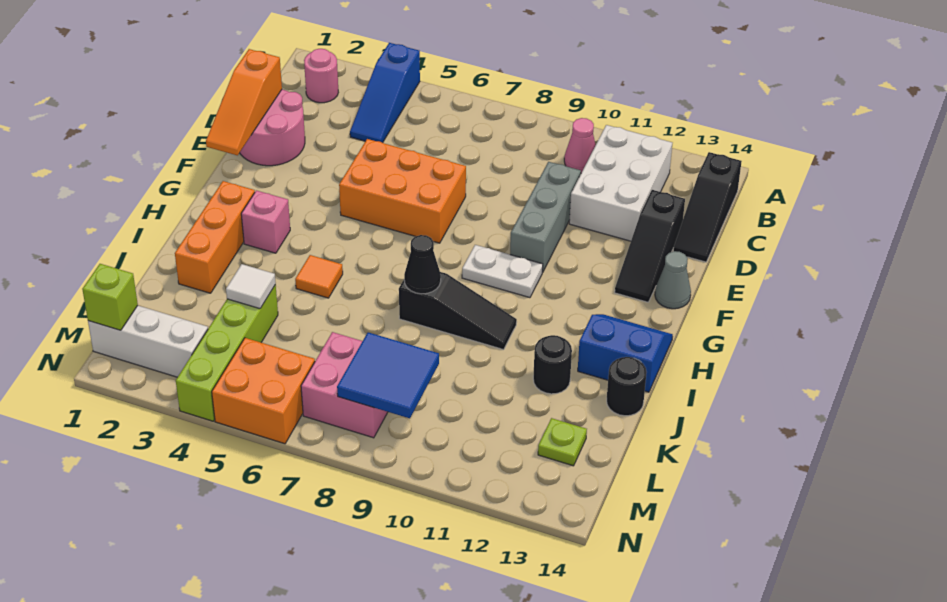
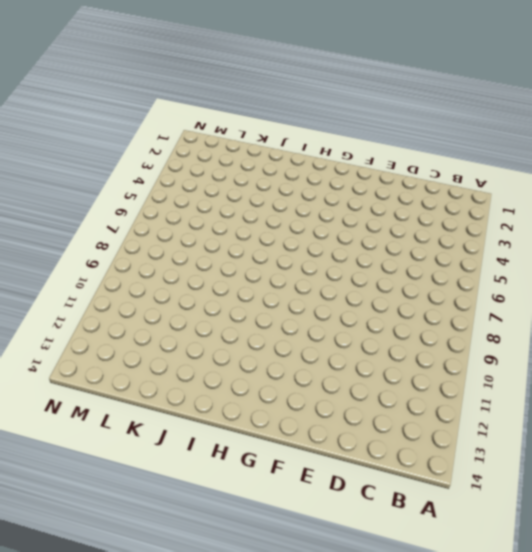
none -> blue slope A4:C4 level 1 top A
none -> pink round brick B2 level 1
none -> pink cone B10 level 1

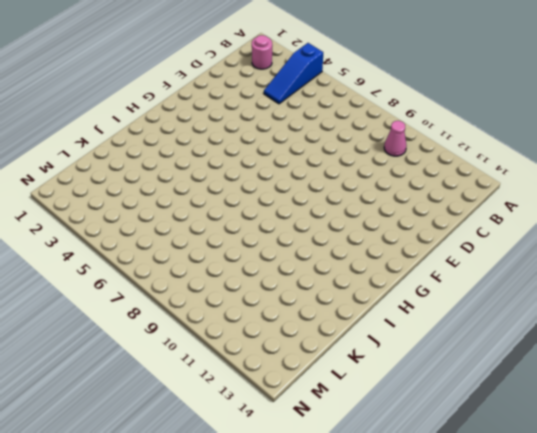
none -> white brick B11:D12 level 1
none -> black slope B14:D14 level 1 top B
none -> pink round brick D1:E2 level 1

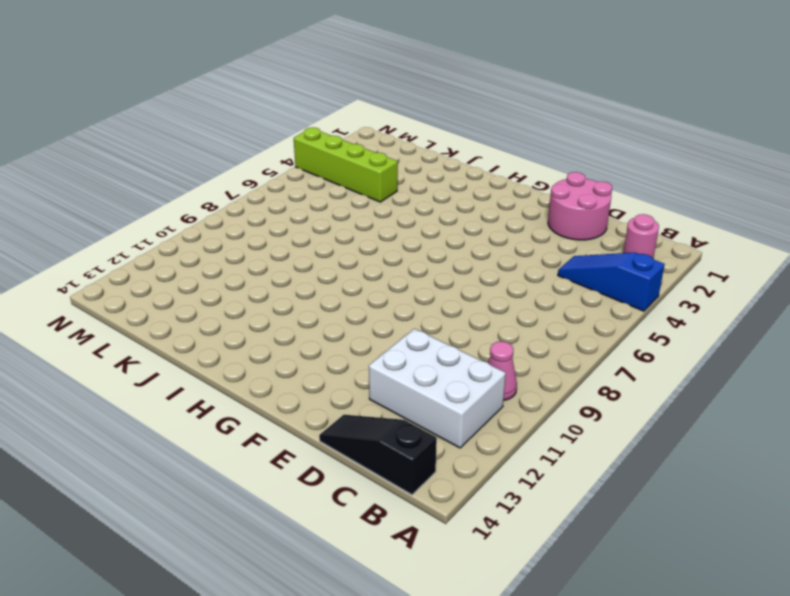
none -> grey brick D10:F10 level 1
none -> black slope D13:F13 level 1 top D
none -> orange brick E5:F7 level 1

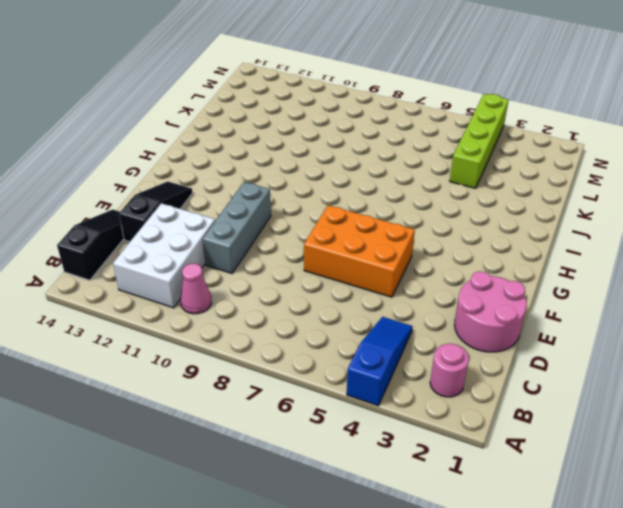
none -> grey cone F14 level 1
none -> white plate G9:G10 level 1
none -> orange brick H2:J2 level 1

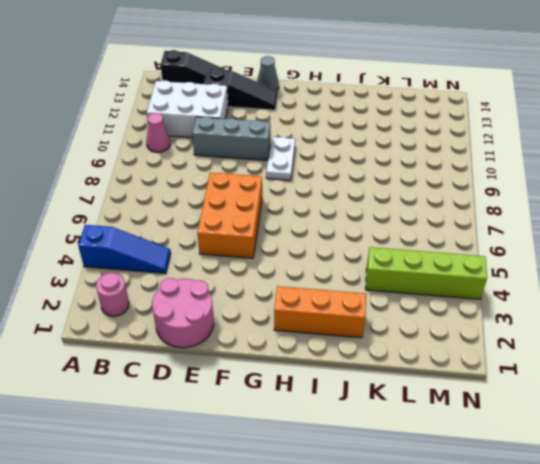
none -> pink brick H3 level 1
none -> blue slope H13:I14 level 1 top I
none -> orange tile I5 level 1

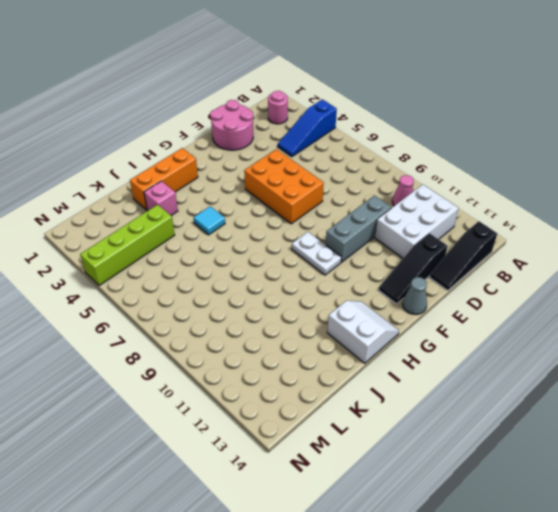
white slope H13:I14 level 1 top I -> blue slope H13:I14 level 1 top I
cyan tile I5 level 1 -> orange tile I5 level 1
pink brick J3 level 1 -> pink brick H3 level 1
none -> black slope I8:I10 level 1 top 8
none -> black round brick J12 level 1
none -> black round brick J14 level 1

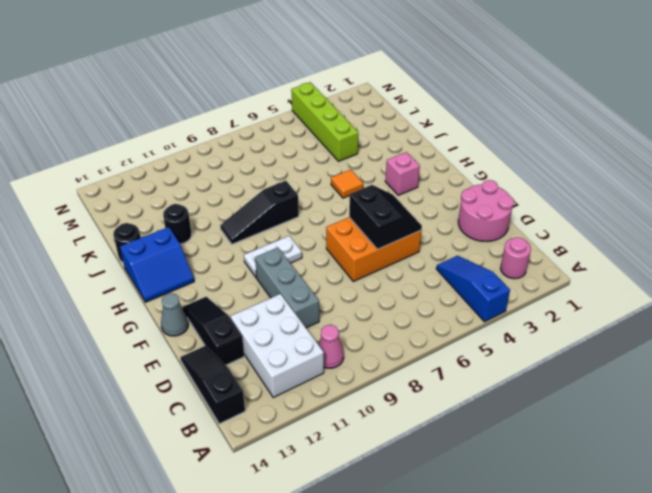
black slope E5:F6 level 2 top 6 -> none
none -> orange brick H2:J2 level 1
none -> pink brick L7:M8 level 1
none -> lime plate L13 level 1

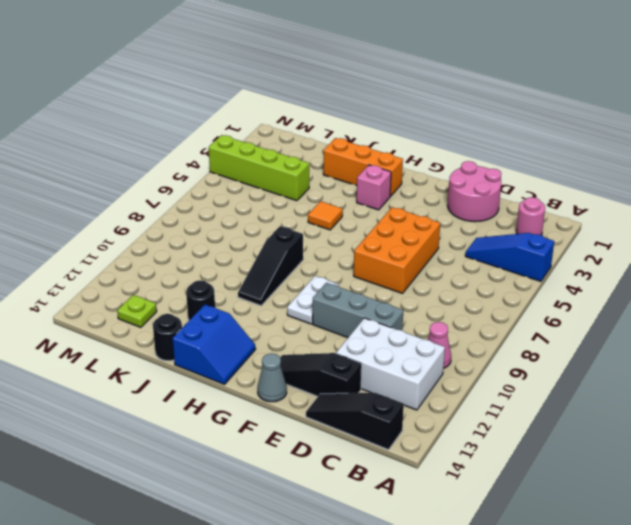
none -> pink brick L7:M8 level 1
none -> white brick M1:M3 level 1
none -> orange brick M5:N6 level 1

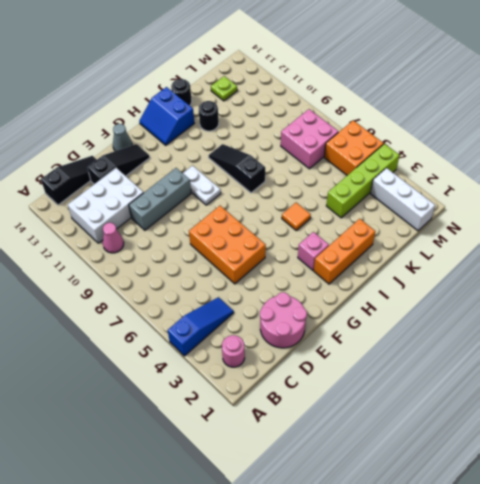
none -> orange slope D1:F1 level 2 top D
none -> black cone I8 level 2
none -> white tile K4 level 2

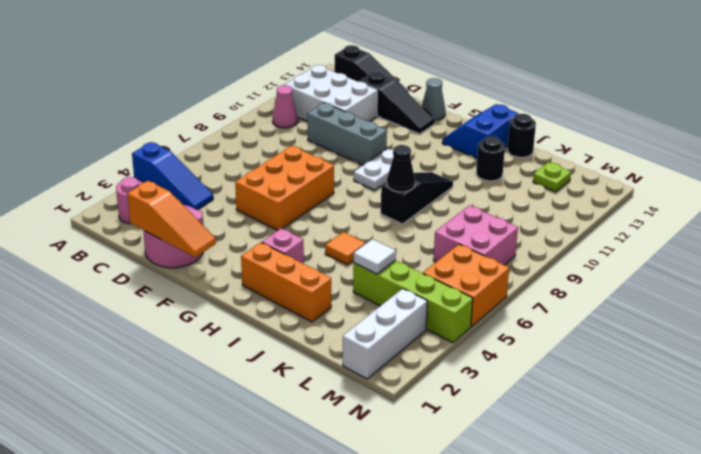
none -> blue tile L8:M9 level 2
none -> lime brick M1 level 2

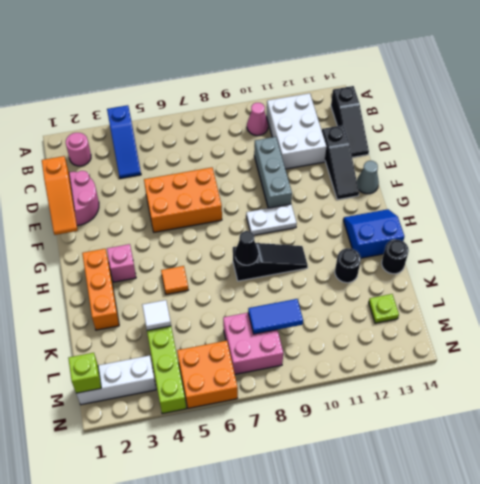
blue tile L8:L9 level 2 -> blue tile L8:M9 level 2

